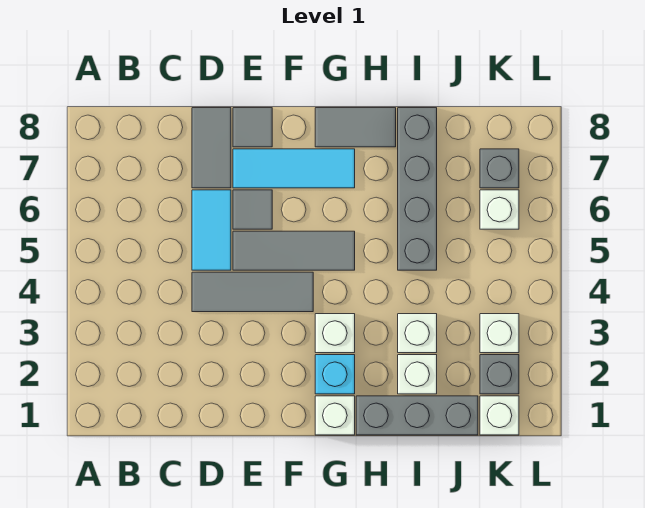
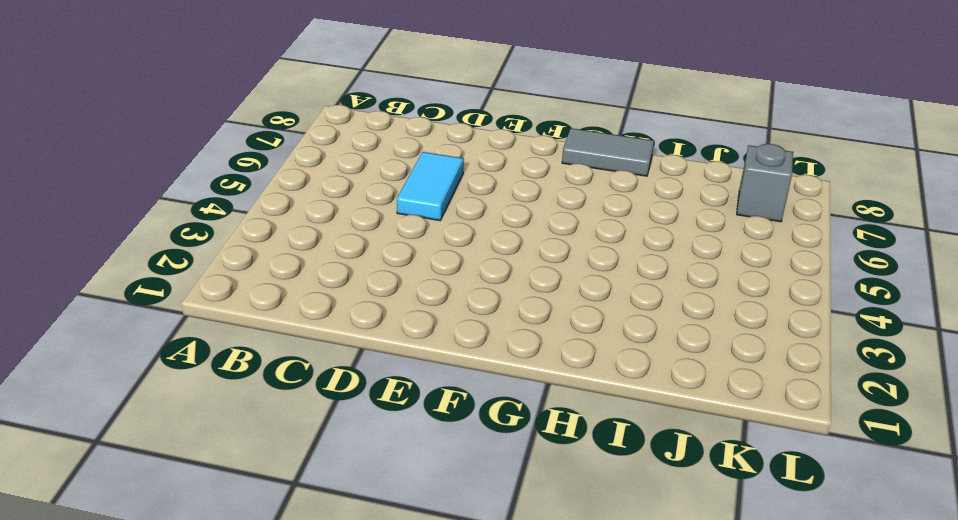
none -> grey tile D4:F4 level 1
none -> grey tile D7:D8 level 1
none -> grey tile E5:G5 level 1

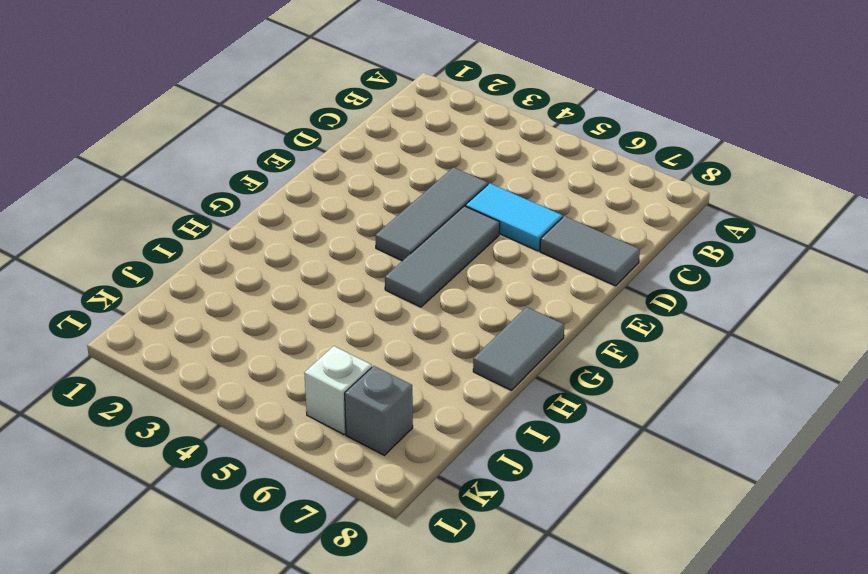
none -> grey tile E6 level 1
none -> cyan tile E7:G7 level 1
none -> grey tile E8 level 1

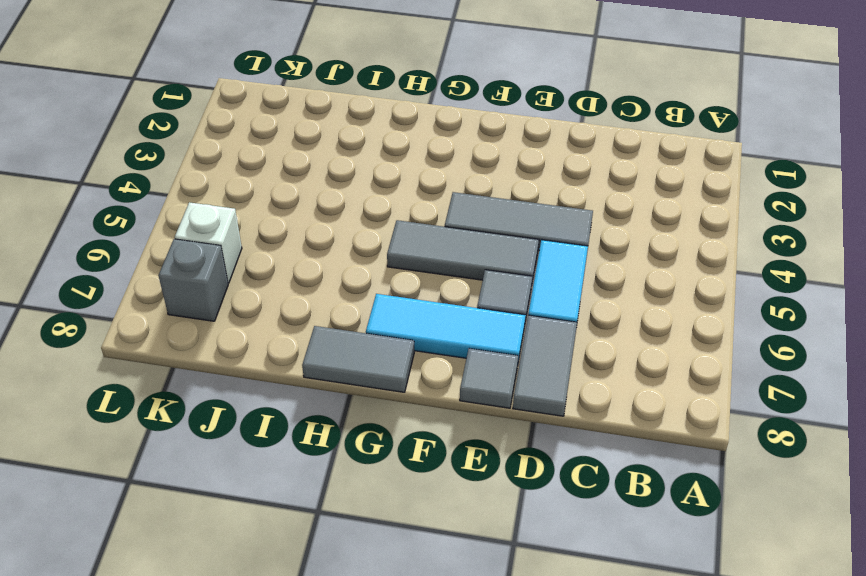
none -> white brick G1 level 1
none -> cyan brick G2 level 1
none -> white brick G3 level 1

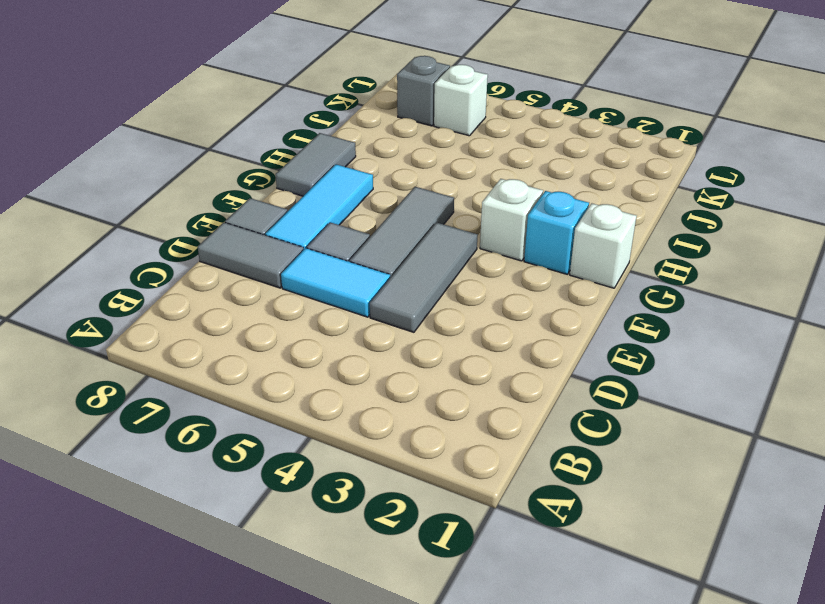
none -> grey brick H1:J1 level 1
none -> white brick I2 level 1
none -> white brick I3 level 1

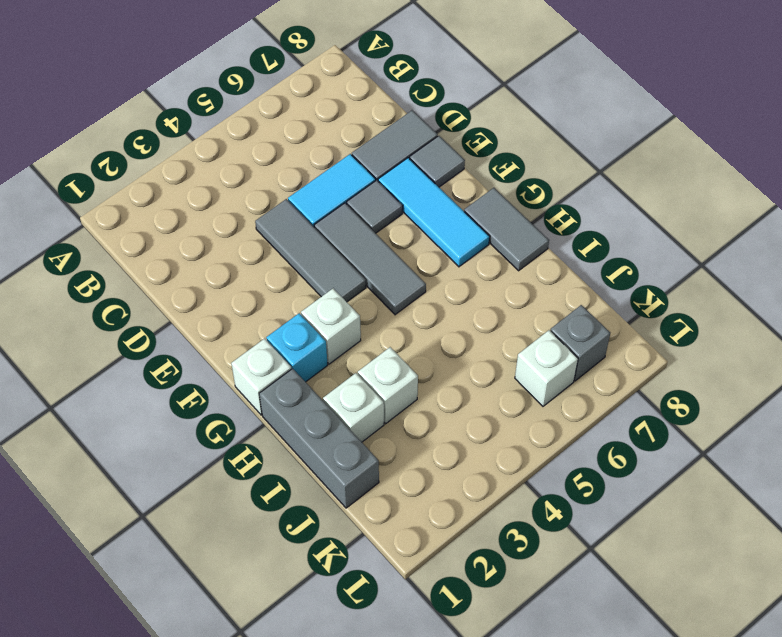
none -> grey brick I5:I8 level 1
none -> white brick K1 level 1
none -> grey brick K2 level 1

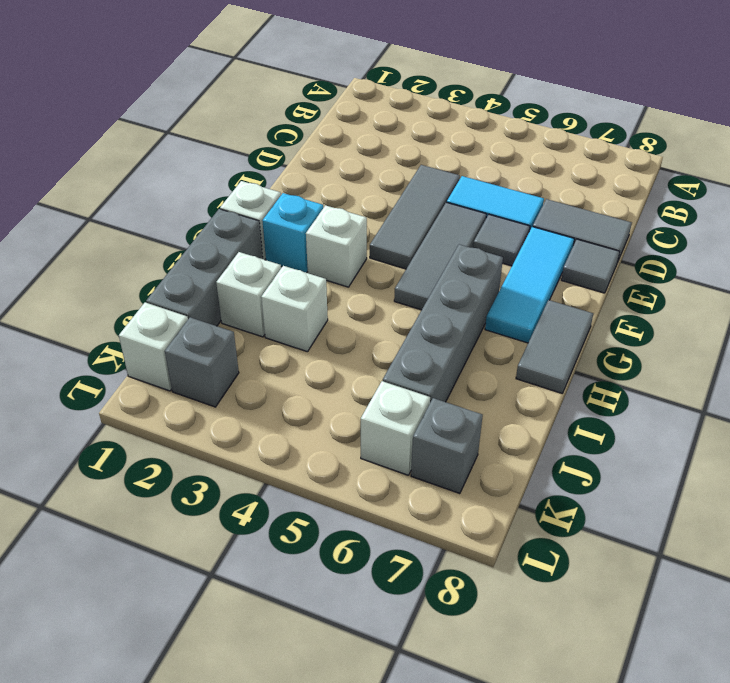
grey brick G6:J6 level 1 -> grey brick I5:I8 level 1
none -> white brick K3 level 1

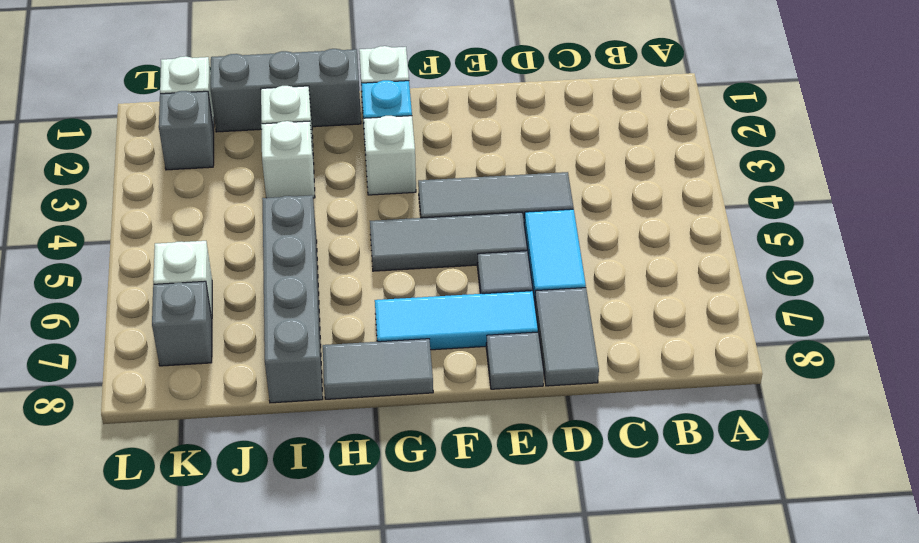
none -> white brick K3 level 1

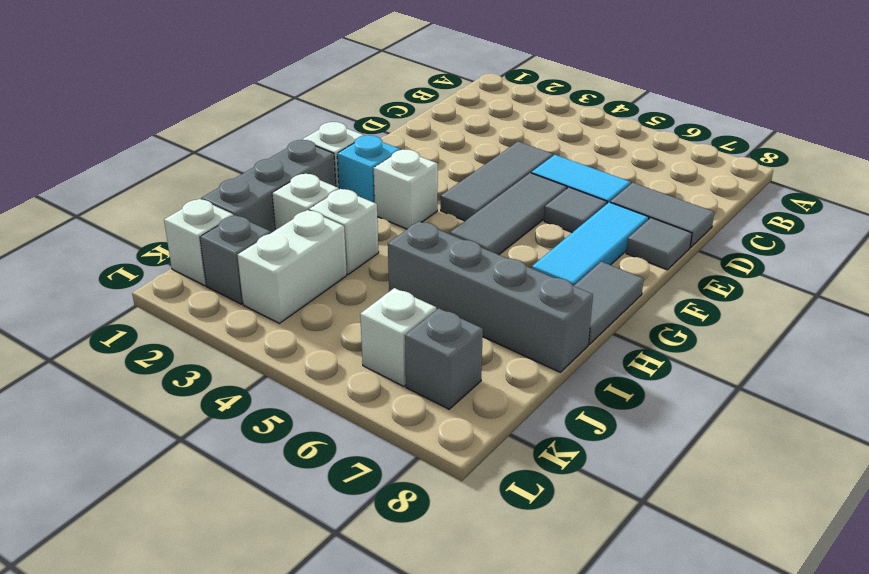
white brick J3:K3 level 1 -> white brick K3 level 1

